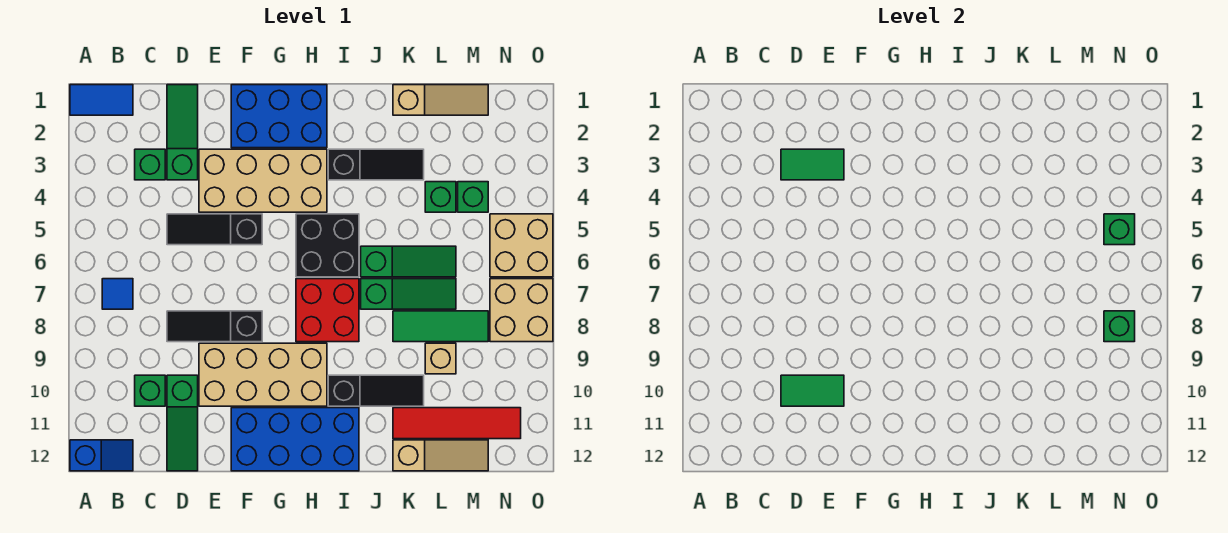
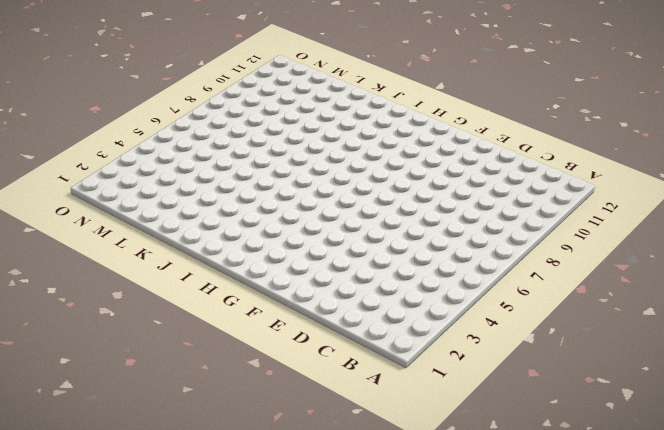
none -> blue tile A1:B1 level 1
none -> blue slope A12:B12 level 1 top A
none -> blue tile B7 level 1
none -> green brick C3 level 1

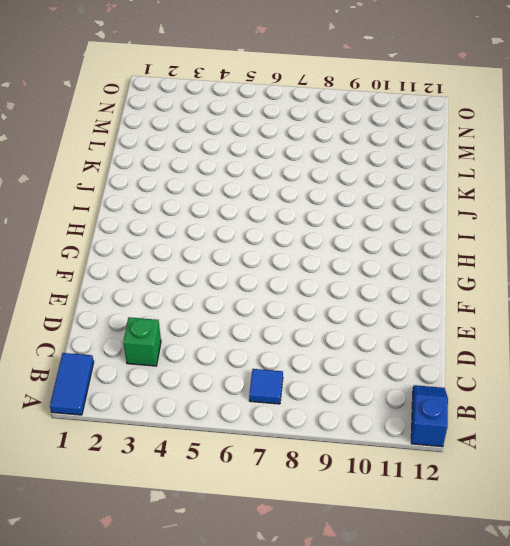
none -> green brick C10 level 1
none -> green slope D1:D3 level 1 top 3
none -> black slope D5:F5 level 1 top F
none -> black slope D8:F8 level 1 top F

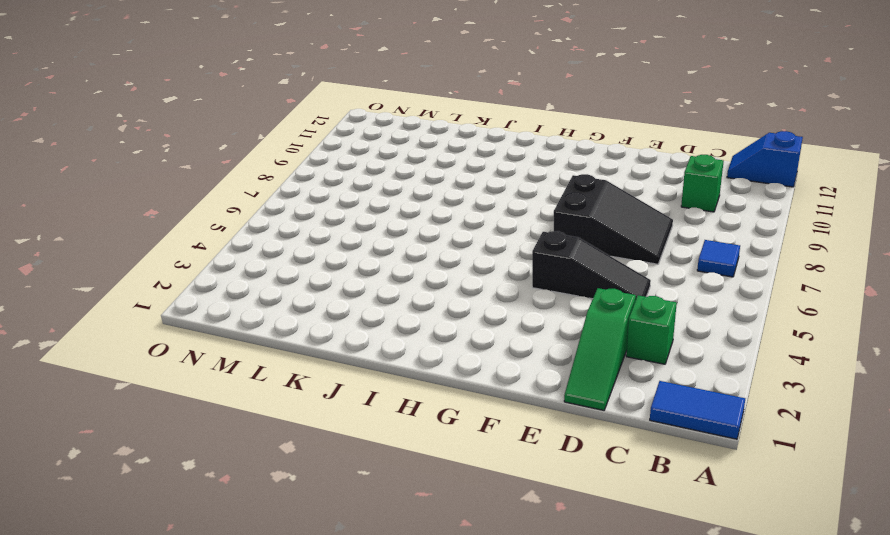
black slope D7:F8 level 1 top F -> black slope D8:F8 level 1 top F
none -> green slope D10:D12 level 1 top 10
none -> tan brick E3:H4 level 1
none -> tan brick E9:H10 level 1
none -> blue brick F1:H2 level 1

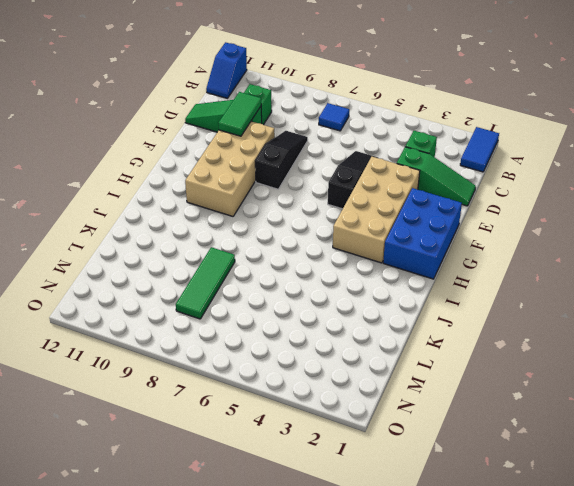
none -> blue brick F11:I12 level 1
none -> black brick H5:I6 level 1
none -> red brick H7:I8 level 1
none -> black slope I3:K3 level 1 top I

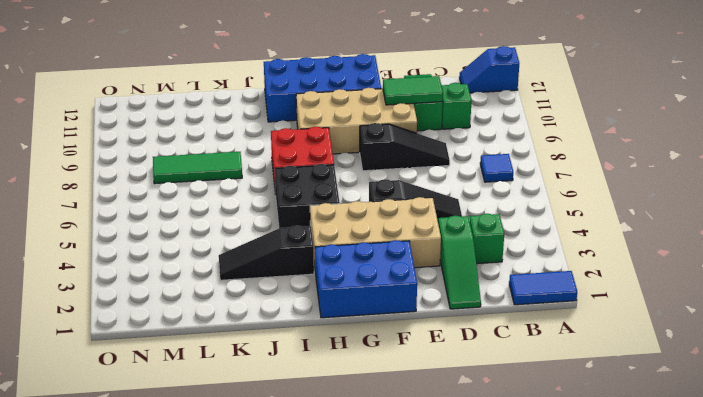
none -> black slope I10:K10 level 1 top I
none -> green slope J6:L6 level 1 top J
none -> green slope J7:L7 level 1 top J
none -> tan slope K1:M1 level 1 top K

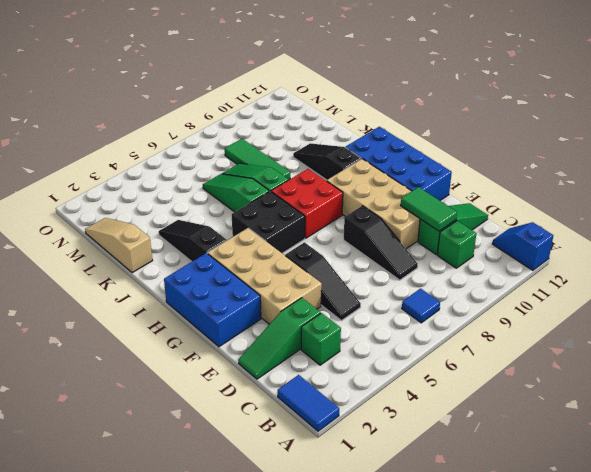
none -> red tile K11:N11 level 1
none -> tan slope K12:M12 level 1 top K
none -> green brick L4 level 1
none -> tan brick L9 level 1

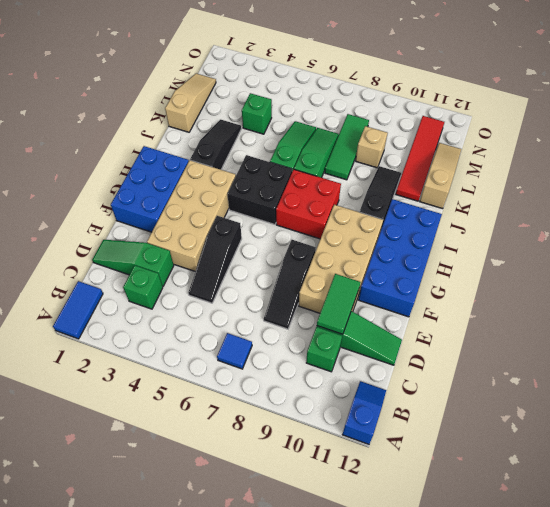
none -> green brick M4 level 1
none -> tan brick N5:O6 level 1
none -> tan brick N7:O8 level 1
none -> green tile D3:E3 level 2

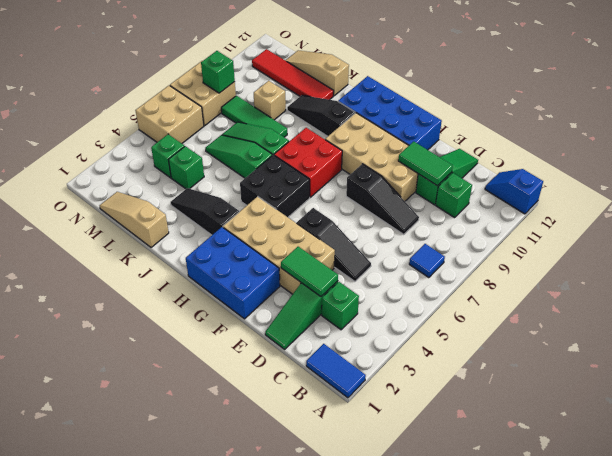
none -> green brick N5 level 2

